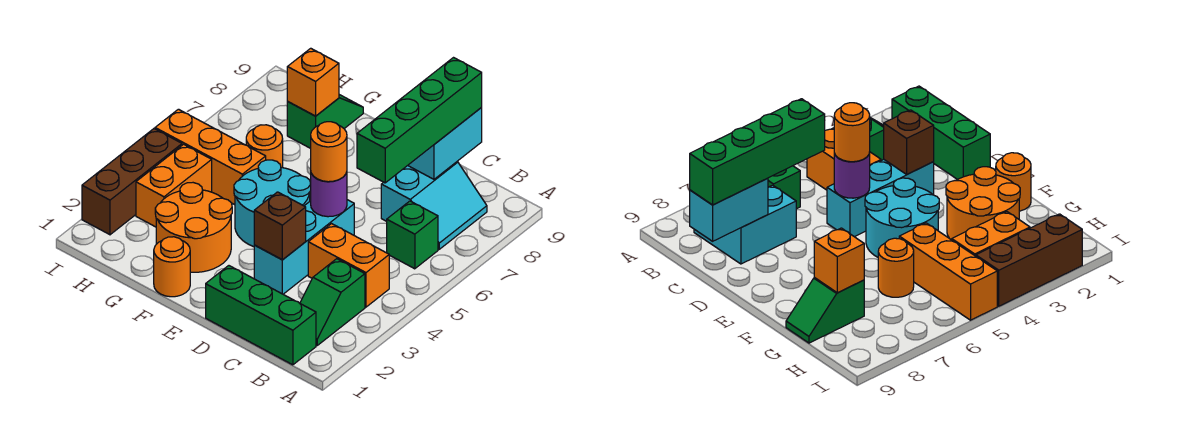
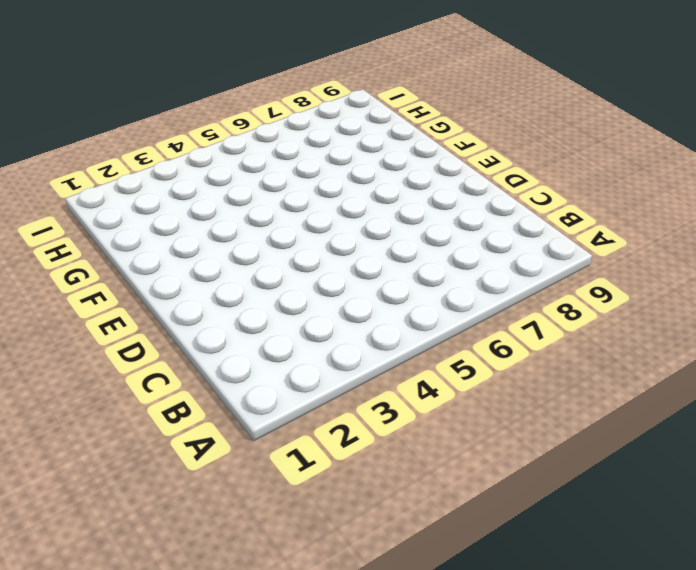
none -> green brick B1:D1 level 1
none -> green slope B2:B3 level 1 top 3
none -> orange brick B4:C4 level 1

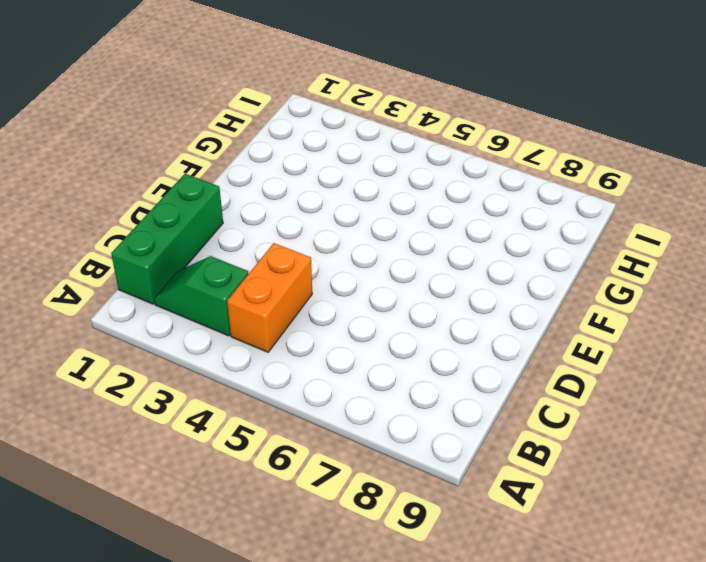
none -> green brick B6 level 1
none -> cyan slope B7:C8 level 1 top C
none -> cyan brick D3:D5 level 1

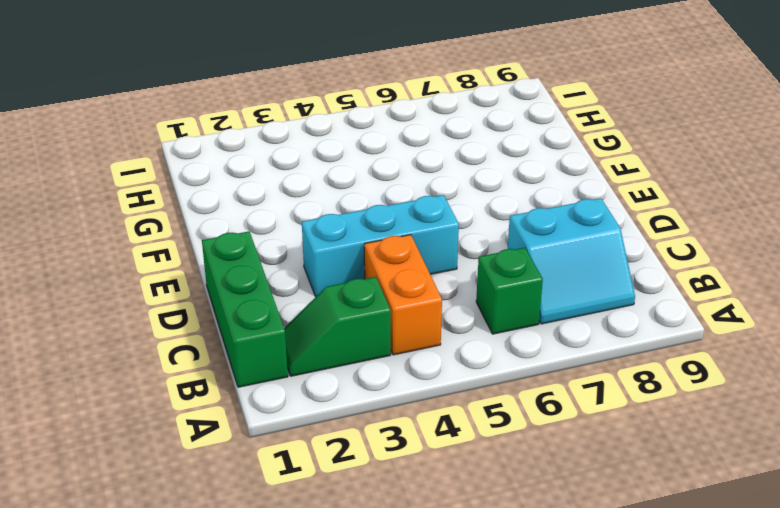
none -> cyan round brick E4:F5 level 1
none -> orange round brick F1 level 1
none -> orange round brick F2:G3 level 1

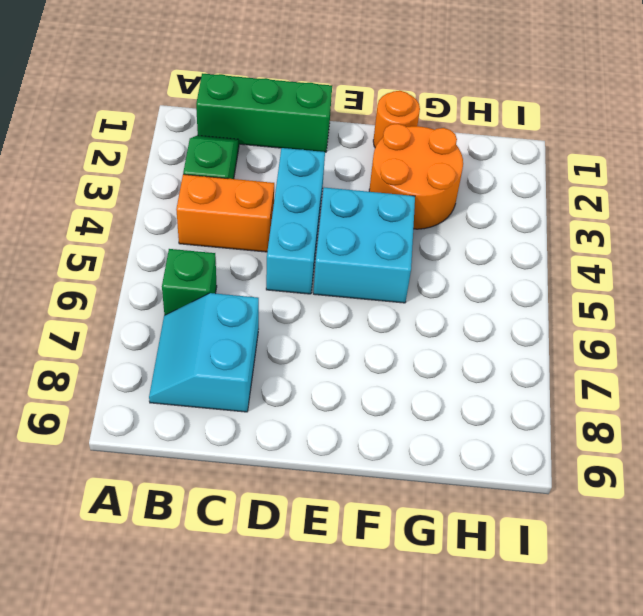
cyan brick E4:F5 level 1 -> cyan round brick E4:F5 level 1
none -> orange brick G5:I5 level 1
none -> orange round brick G6 level 1
none -> green slope G8:G9 level 1 top 8

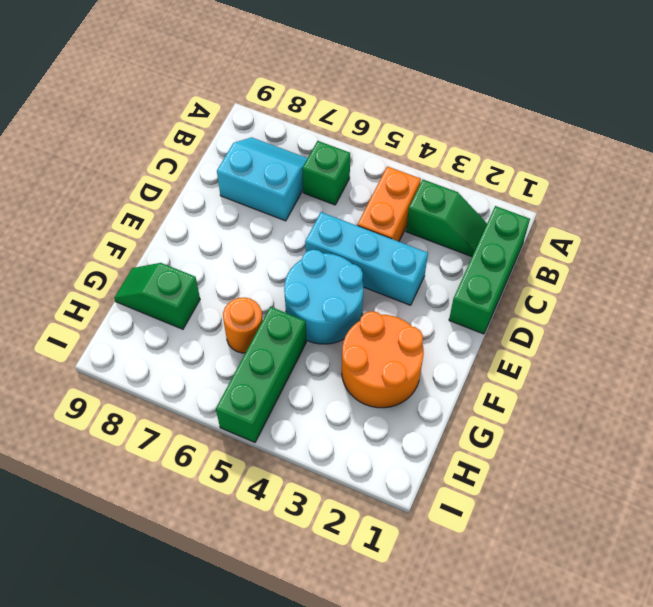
green brick G5:I5 level 1 -> orange brick G5:I5 level 1
none -> orange round brick F1 level 1
none -> orange brick H3:H4 level 1
none -> brown brick I2:I4 level 1

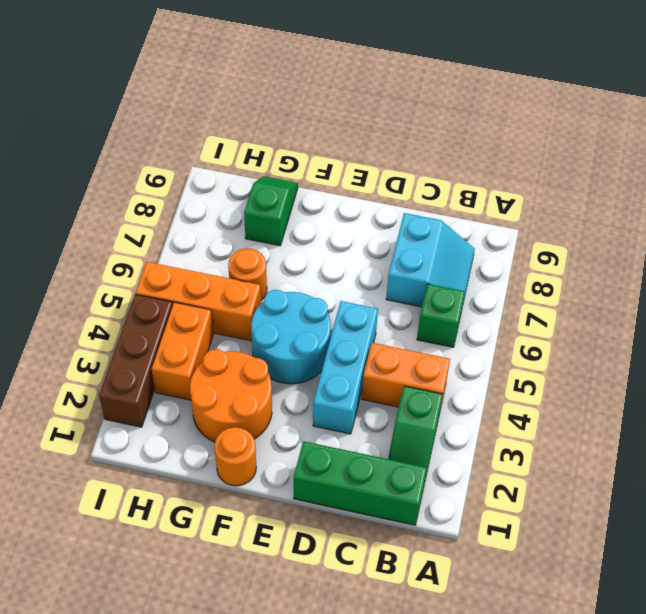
none -> cyan brick C8:C9 level 2
none -> brown brick D3 level 2
none -> purple round brick D5 level 2

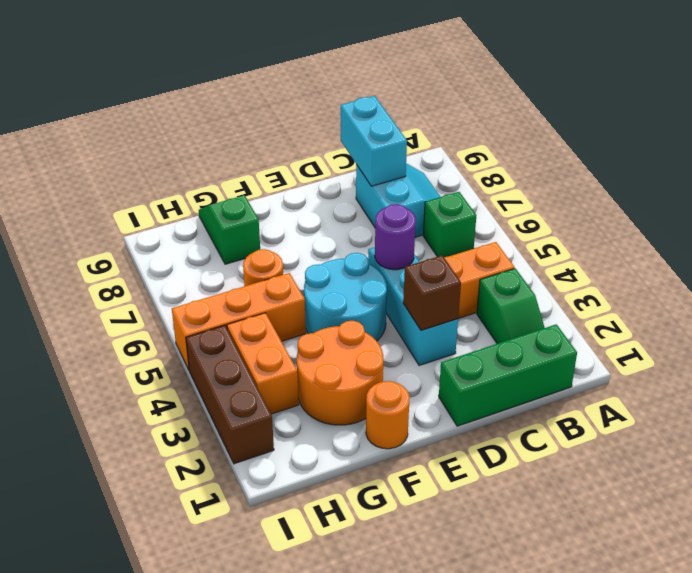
none -> orange brick G8 level 2
none -> green brick C6:C9 level 3
none -> orange round brick D5 level 3

